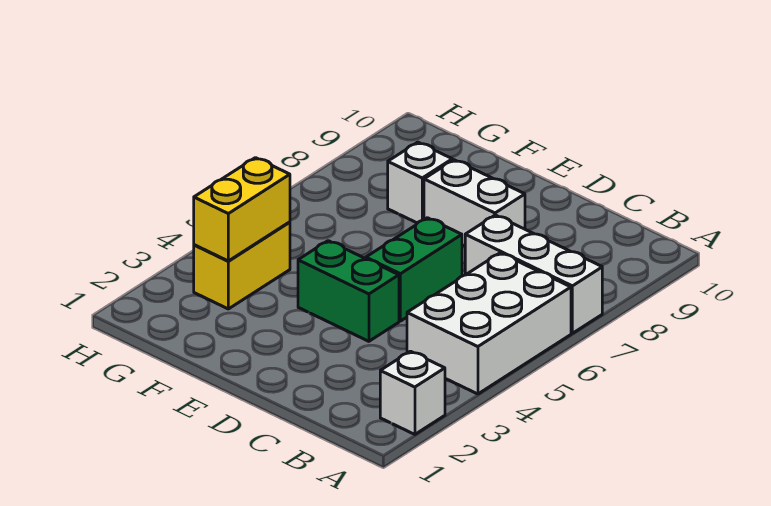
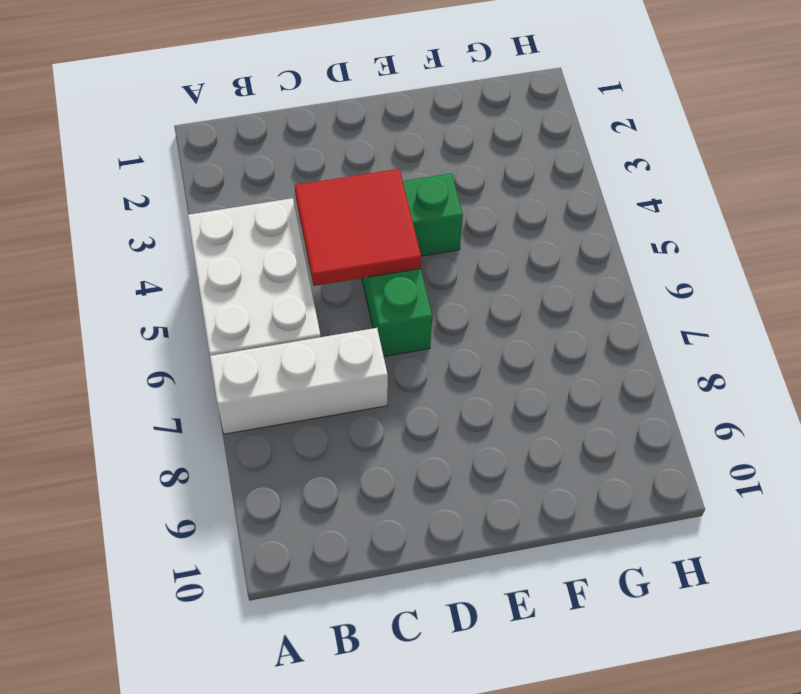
red tile C4:D5 level 2 -> none
none -> white brick A2 level 1
none -> white brick D8:E8 level 1

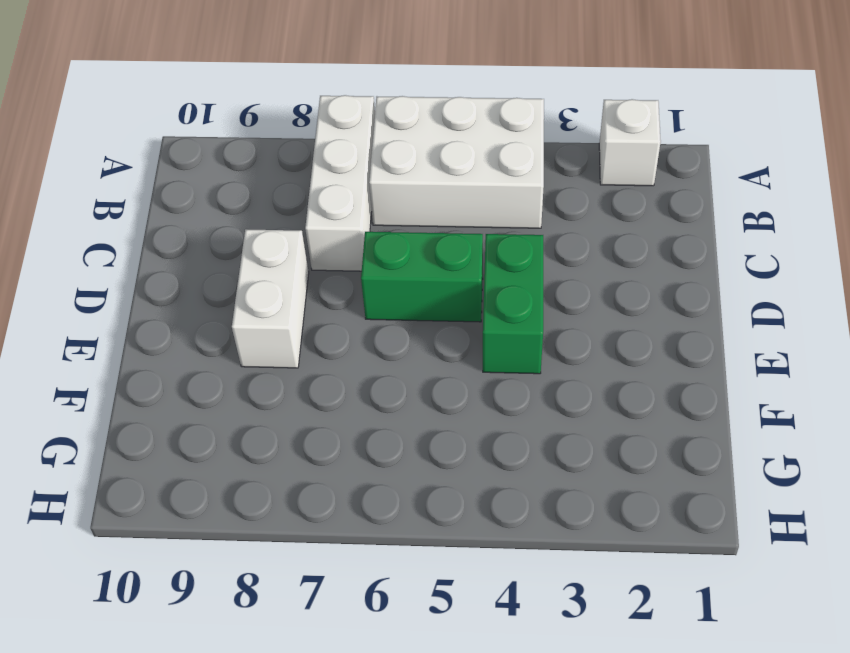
none -> white brick F8 level 1
none -> yellow brick G3:G4 level 1

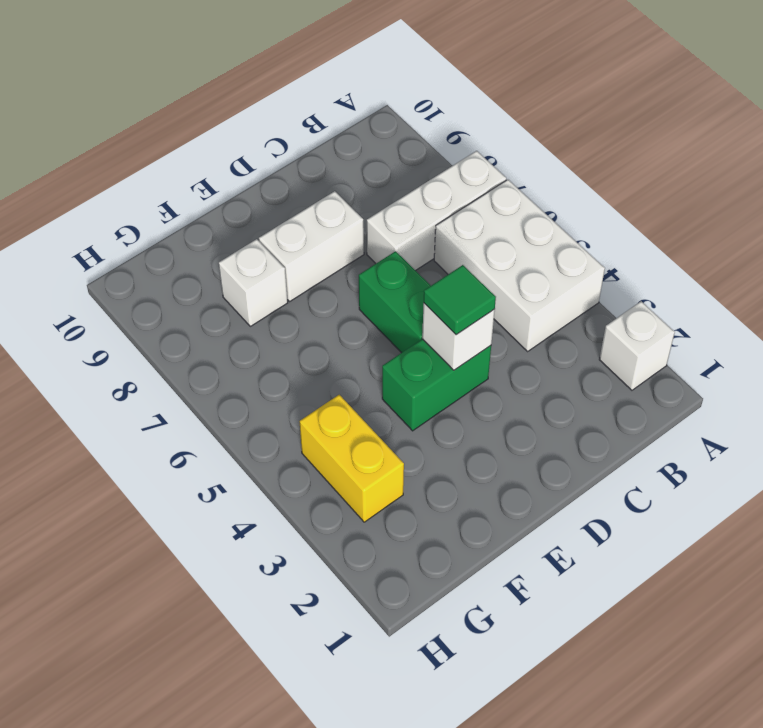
white brick D4 level 2 -> none
green tile D4 level 3 -> none
none -> yellow brick G3:G4 level 2

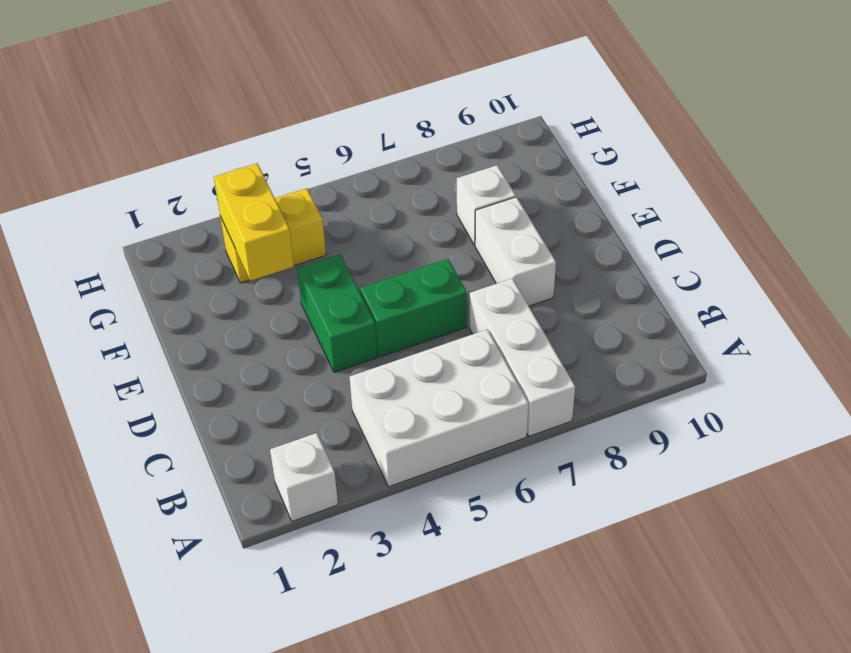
yellow brick F3:G3 level 2 -> yellow brick G3:G4 level 2

